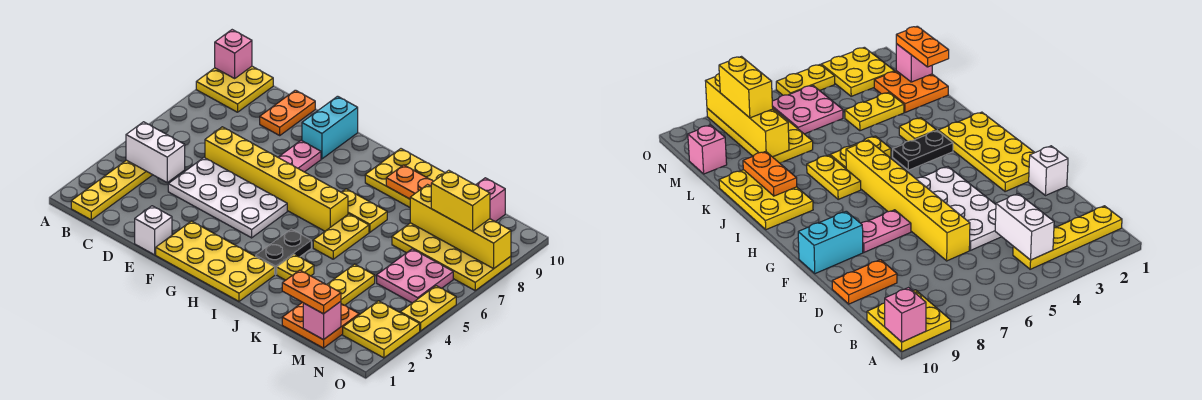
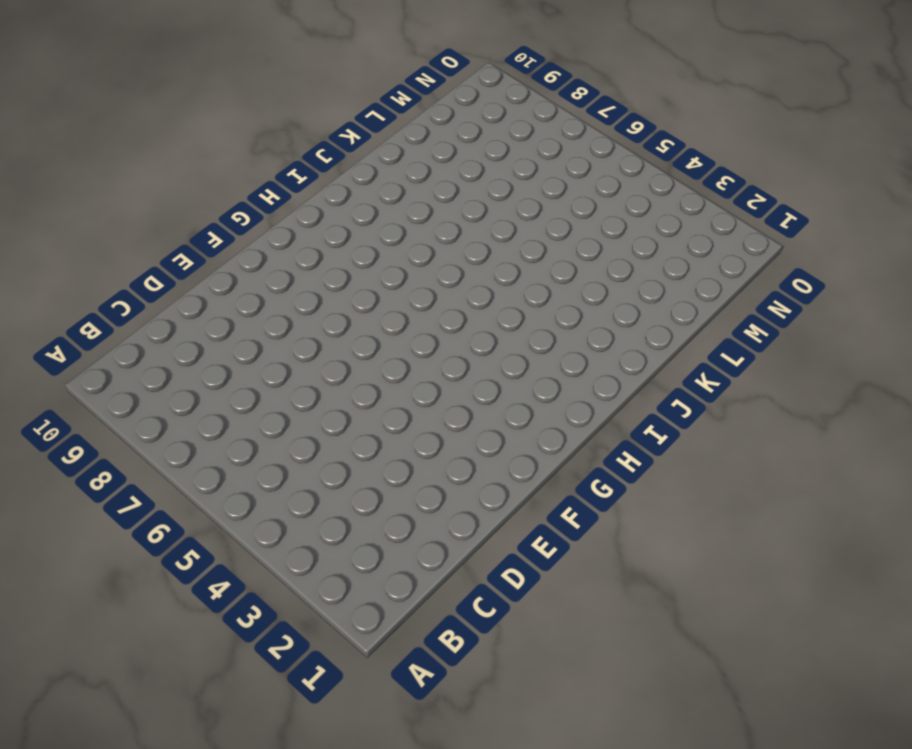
none -> yellow plate A9:B10 level 1
none -> yellow plate B1:B4 level 1
none -> white plate D4:G5 level 1

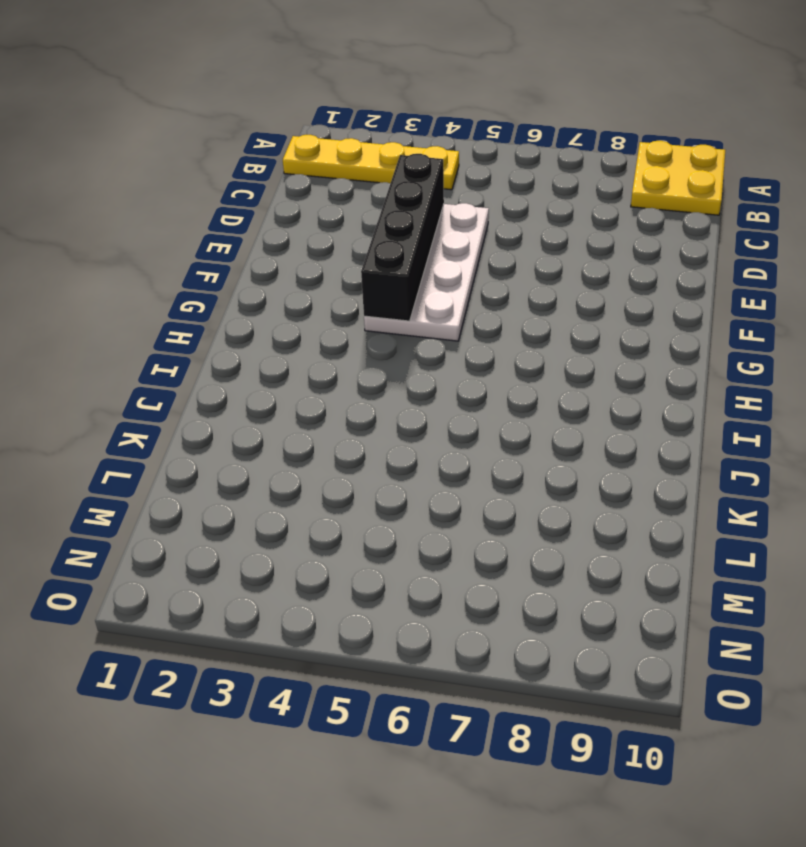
black brick D4:G4 level 2 -> none
none -> yellow brick D6:I6 level 1
none -> orange plate D9:D10 level 1
none -> white brick E1 level 1

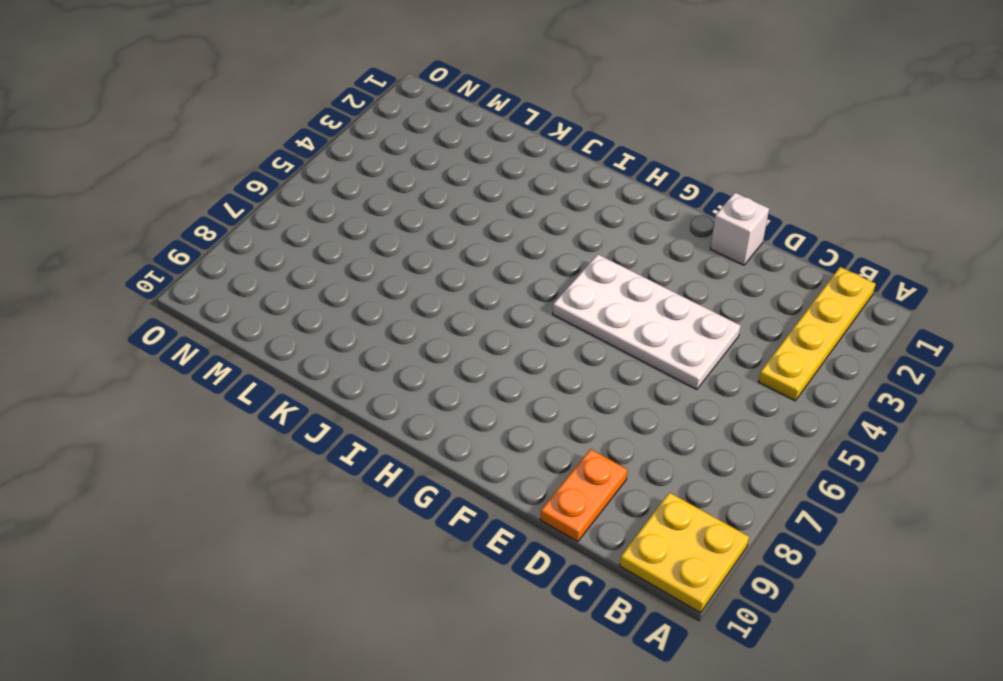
none -> yellow brick D6:I6 level 1
none -> yellow plate F1:I2 level 1
none -> pink plate F7:F8 level 1

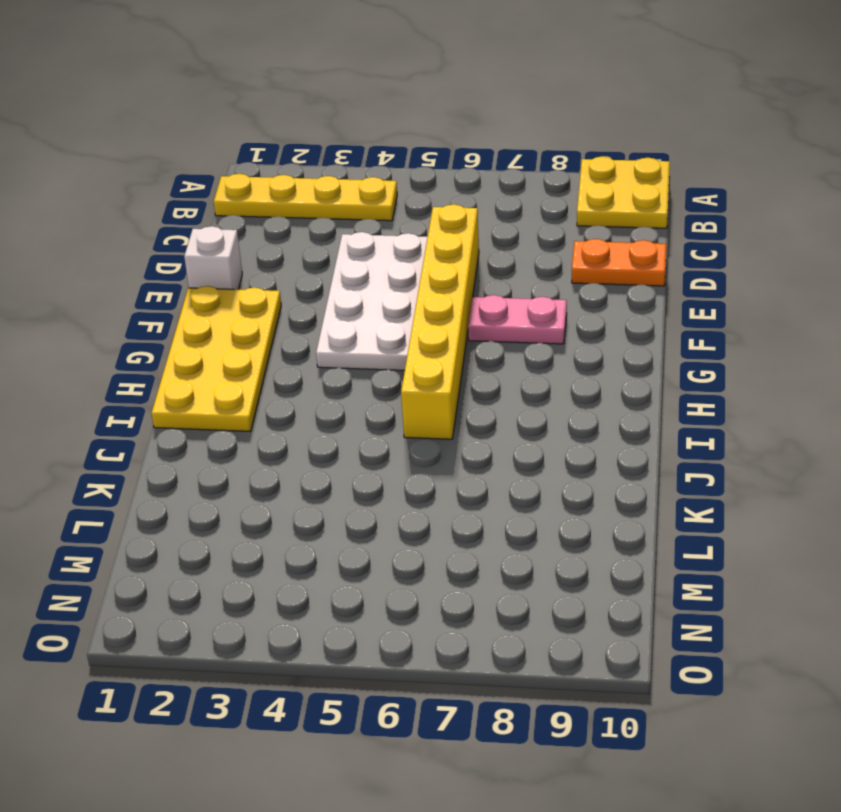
none -> cyan brick F9:F10 level 1
none -> black plate I3:I4 level 1
none -> yellow plate I7:J7 level 1

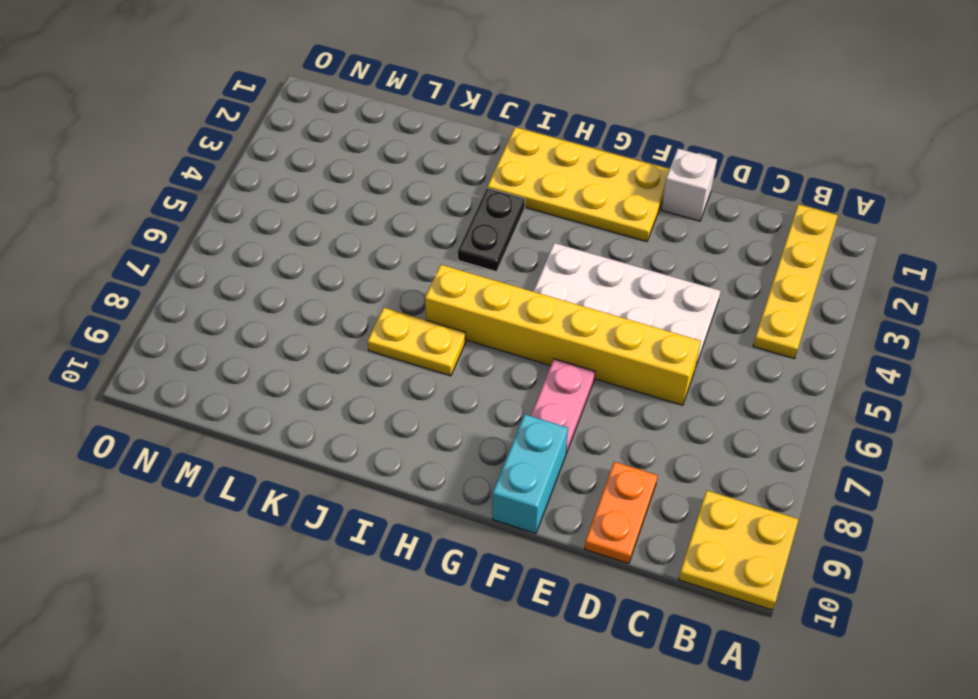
none -> yellow plate I9:K10 level 1
none -> yellow plate J3 level 1
none -> yellow plate J5:J6 level 1

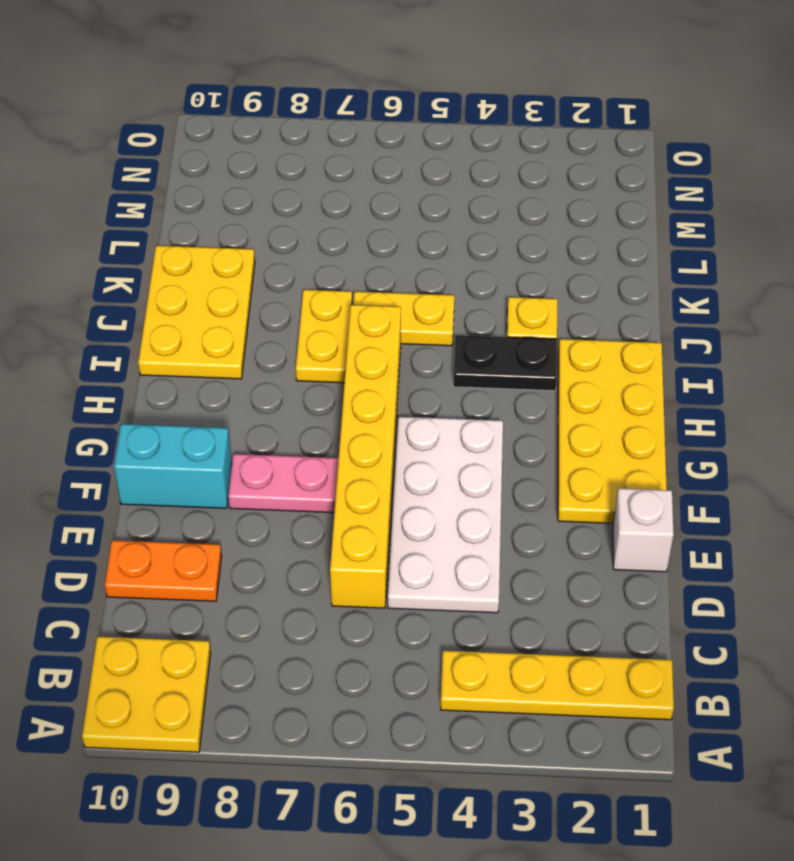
none -> orange plate L1:M2 level 1
none -> yellow plate L3:L4 level 1
none -> yellow plate L7:O8 level 1

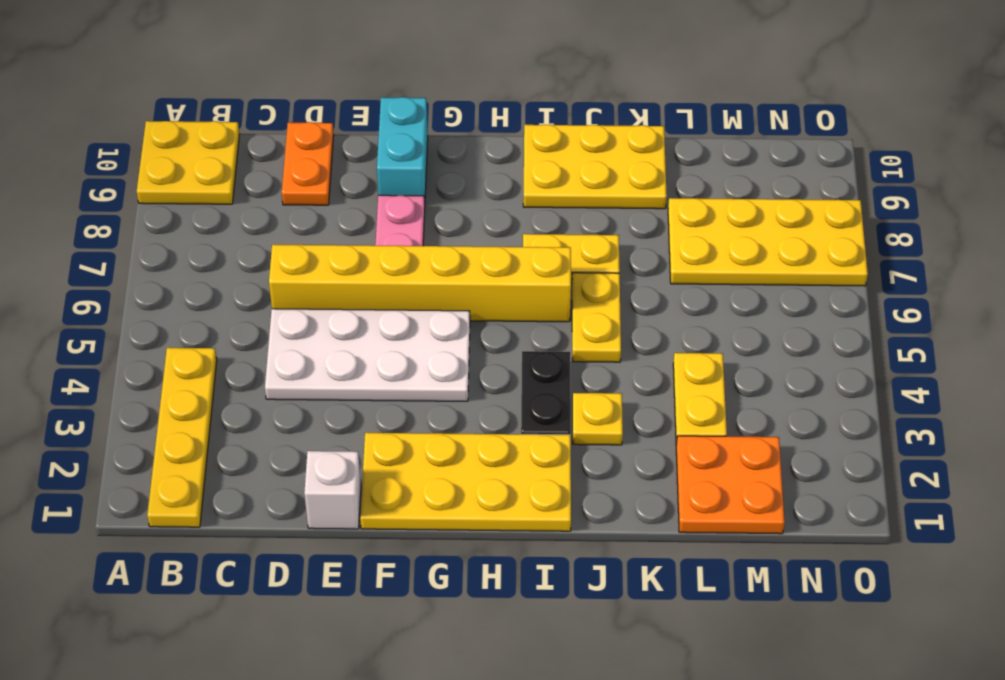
none -> pink plate M5:N6 level 1
none -> pink brick M10 level 1
none -> yellow plate N2:O3 level 1

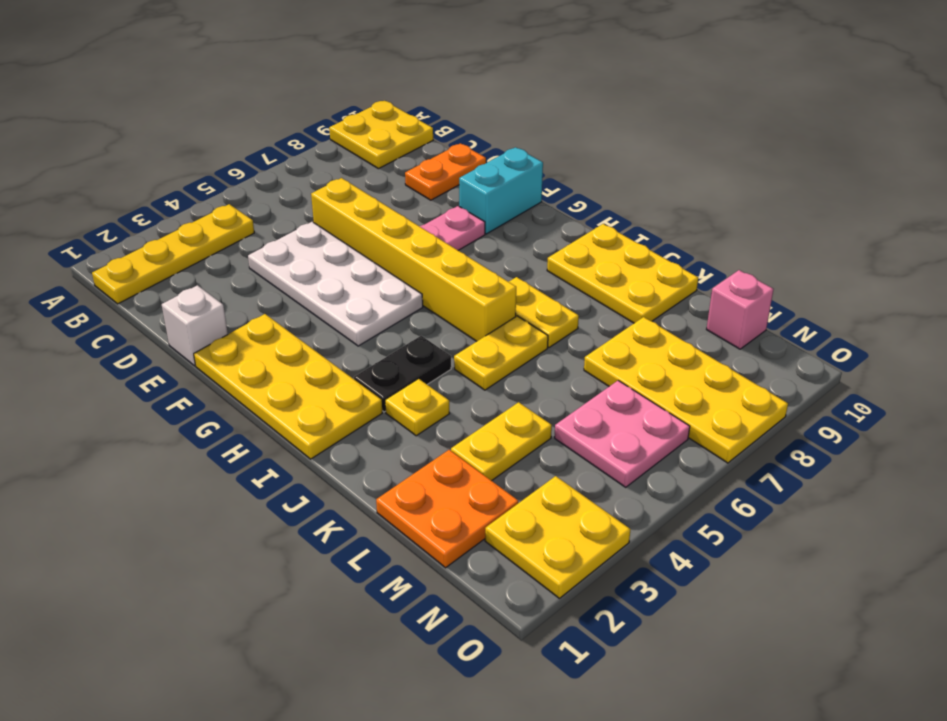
none -> yellow plate O4:O5 level 1
none -> pink brick A10 level 2
none -> white brick B4:C4 level 2

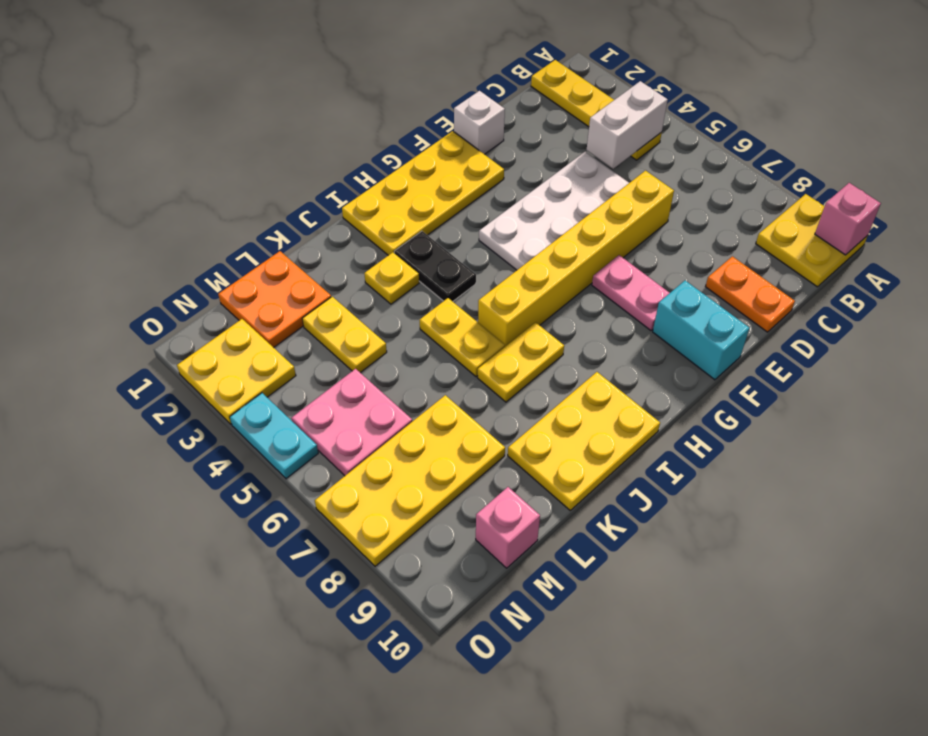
cyan plate O4:O5 level 1 -> yellow plate O4:O5 level 1
none -> orange plate J9:K9 level 2
none -> yellow brick L8:O8 level 2
none -> pink brick M1 level 2

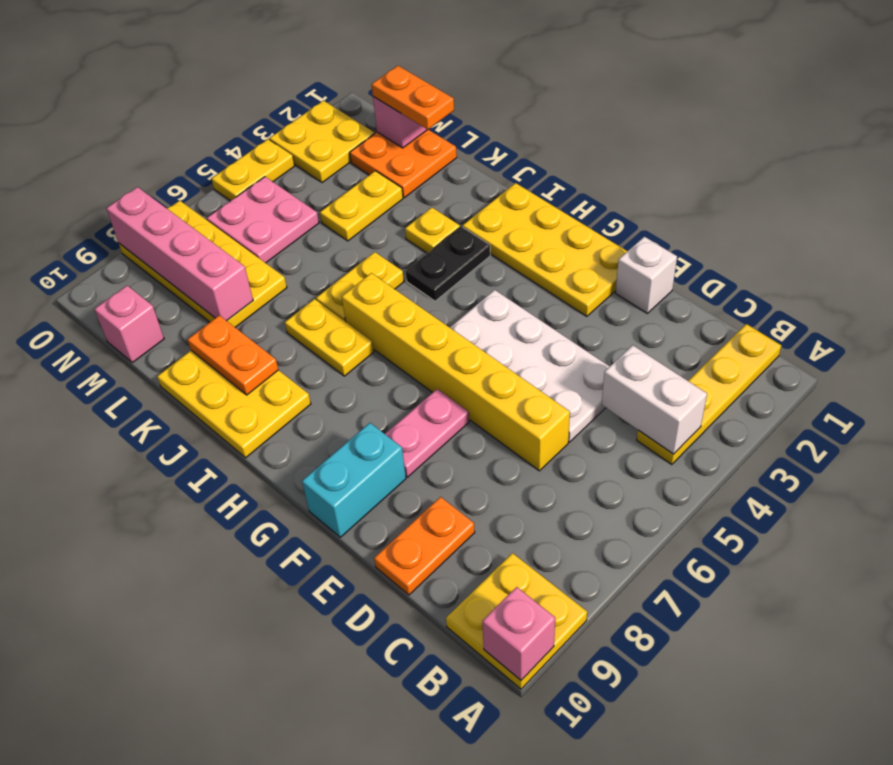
pink brick L8:O8 level 2 -> yellow brick L8:O8 level 2
none -> yellow brick M8:N8 level 3

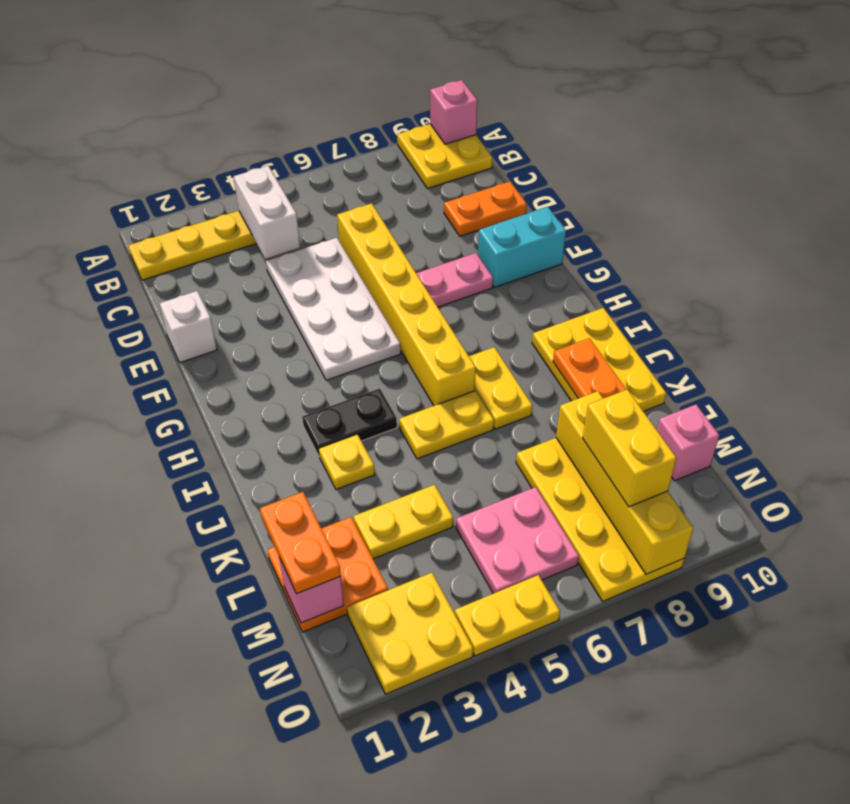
none -> yellow plate F1:I2 level 1

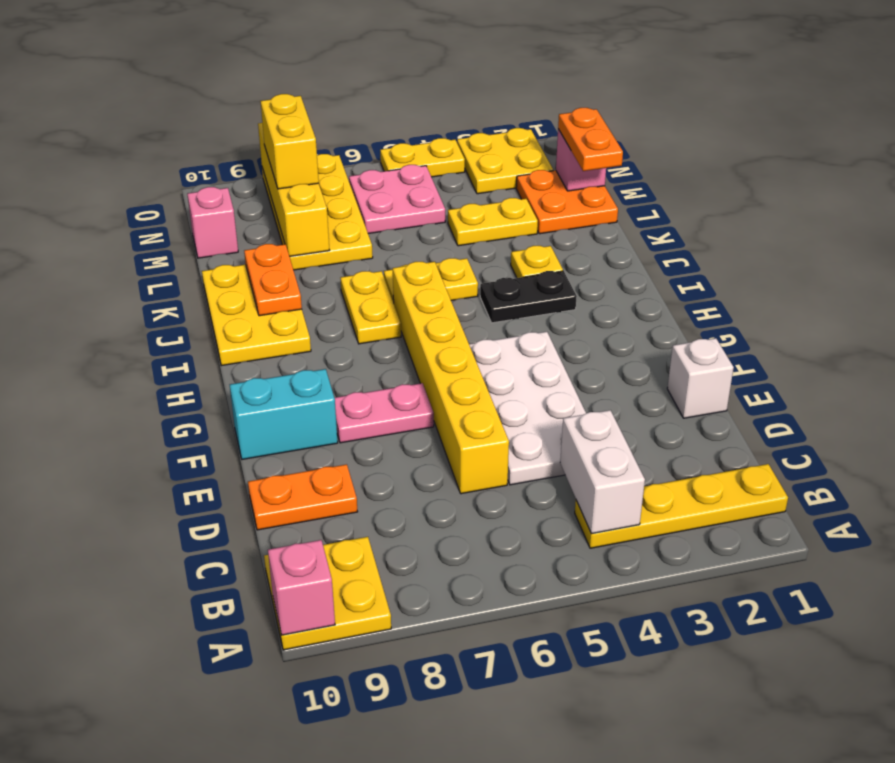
none -> yellow plate F1:I2 level 1

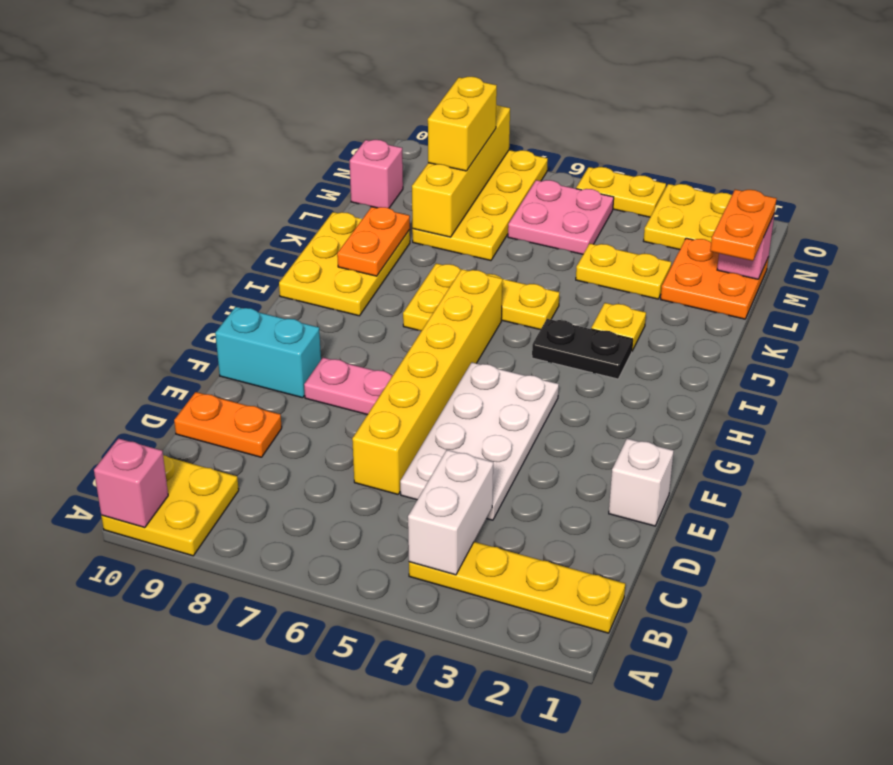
none -> yellow plate F1:I2 level 1

